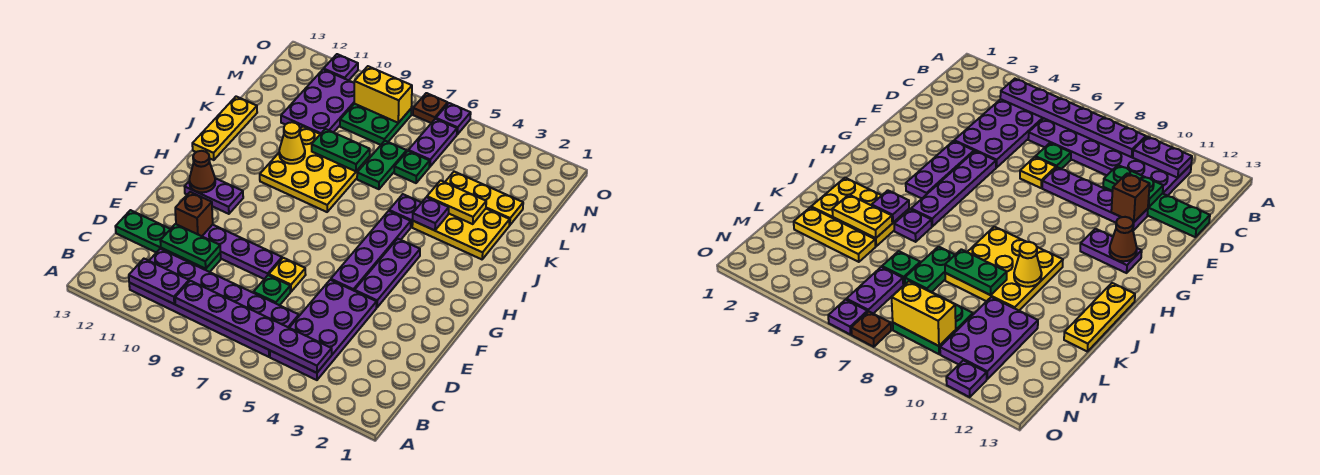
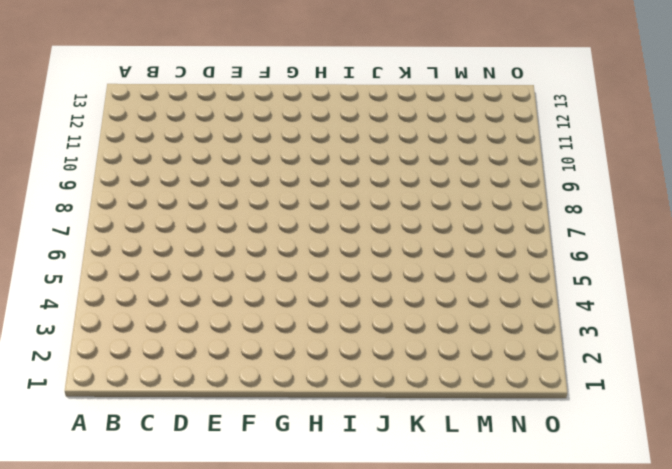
none -> purple plate B4:E5 level 1
none -> purple plate B6:C11 level 1
none -> green plate D7 level 1
none -> green plate D10:D13 level 1

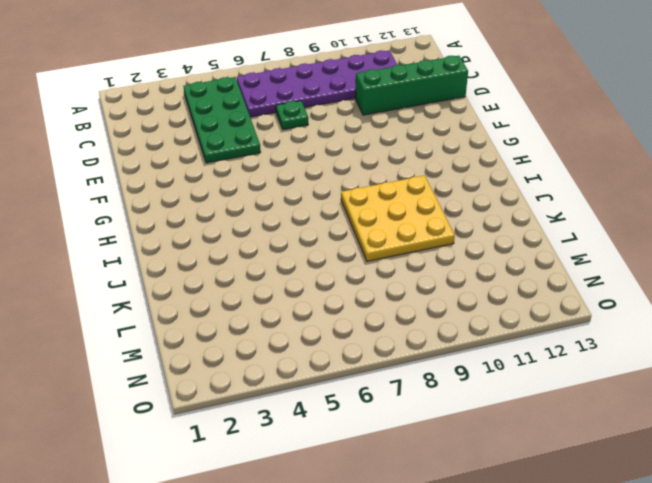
green plate B4:E5 level 1 -> purple plate B4:E5 level 1
green brick D10:D13 level 1 -> green plate D10:D13 level 1
none -> yellow plate E7 level 1
none -> purple plate E8:E11 level 1
none -> purple plate F4:H4 level 1
none -> purple plate F5:I5 level 1

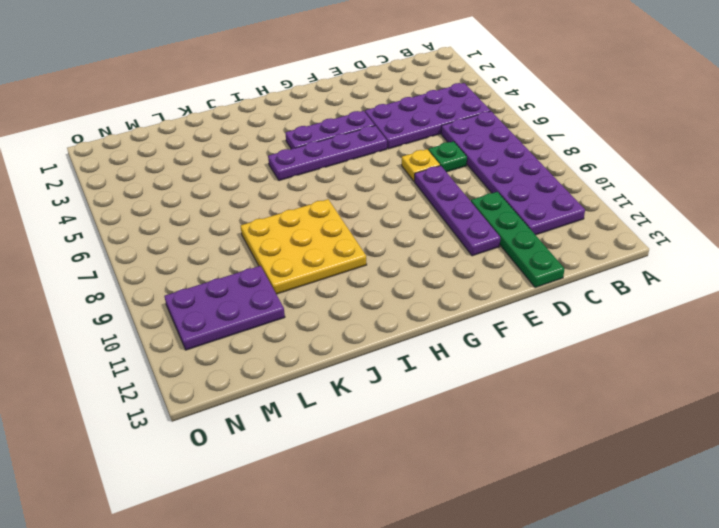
none -> purple plate G11:G12 level 1
none -> yellow plate I13:K13 level 1
none -> yellow plate J2:K4 level 1
none -> purple plate J5 level 1

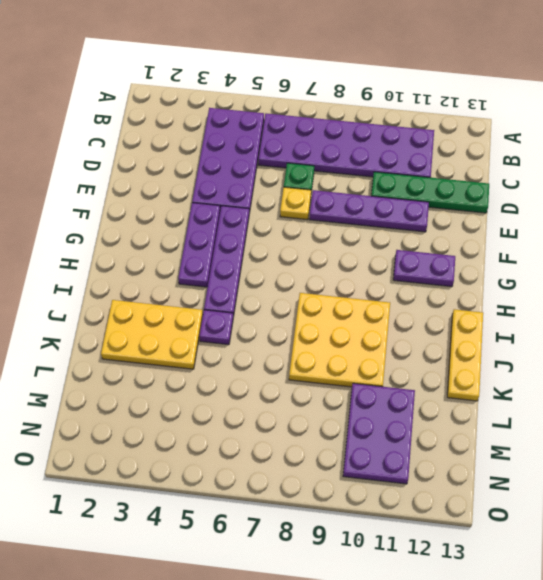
none -> green plate K7:L7 level 1
none -> yellow plate L2:L4 level 1
none -> green plate L6 level 1
none -> purple plate M6:N6 level 1

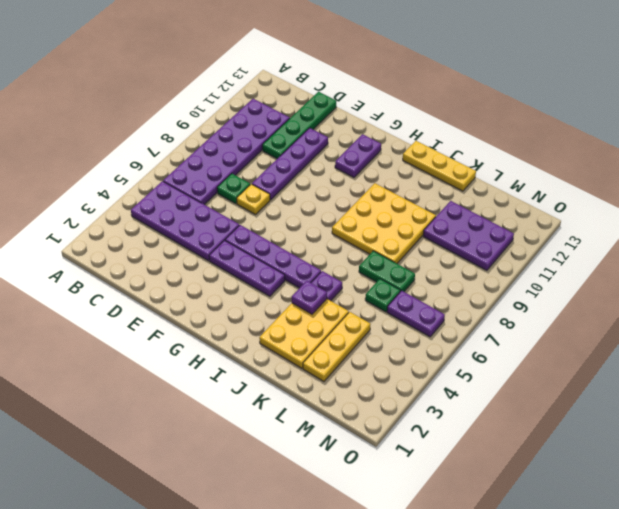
none -> green plate M8:N9 level 1
none -> purple plate O6 level 1
none -> brown plate O7 level 1
none -> purple plate O11 level 1

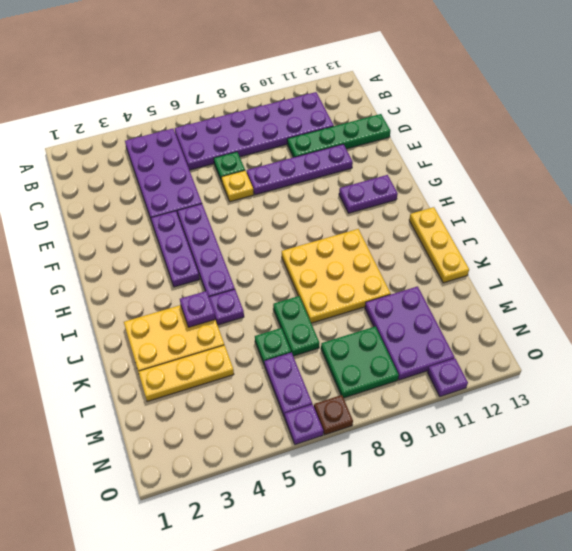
none -> purple plate B4:B9 level 2
none -> purple plate B10:B11 level 2
none -> green plate D10:D11 level 2
none -> brown brick E11 level 2

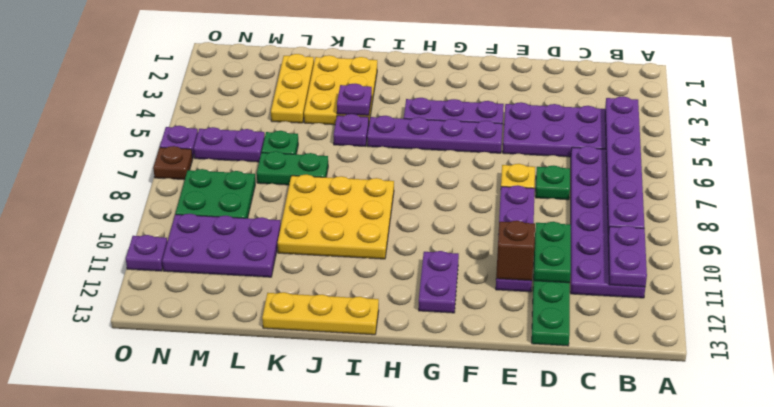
none -> brown cone G12 level 2
none -> yellow cone J10 level 2
none -> yellow plate K3:K4 level 2
none -> green plate K8:K9 level 2

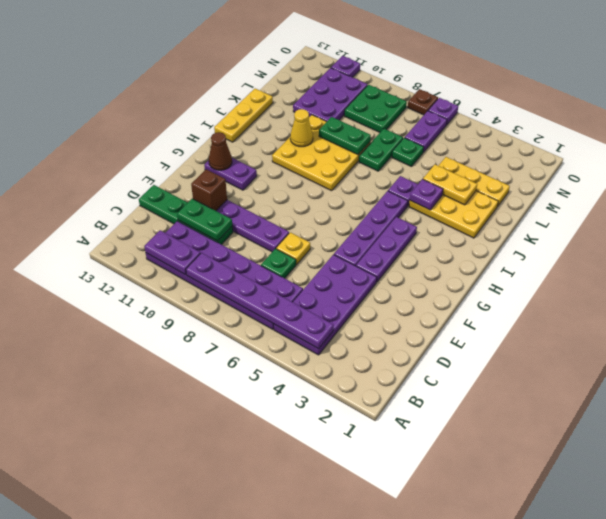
none -> yellow brick N8:N9 level 2

